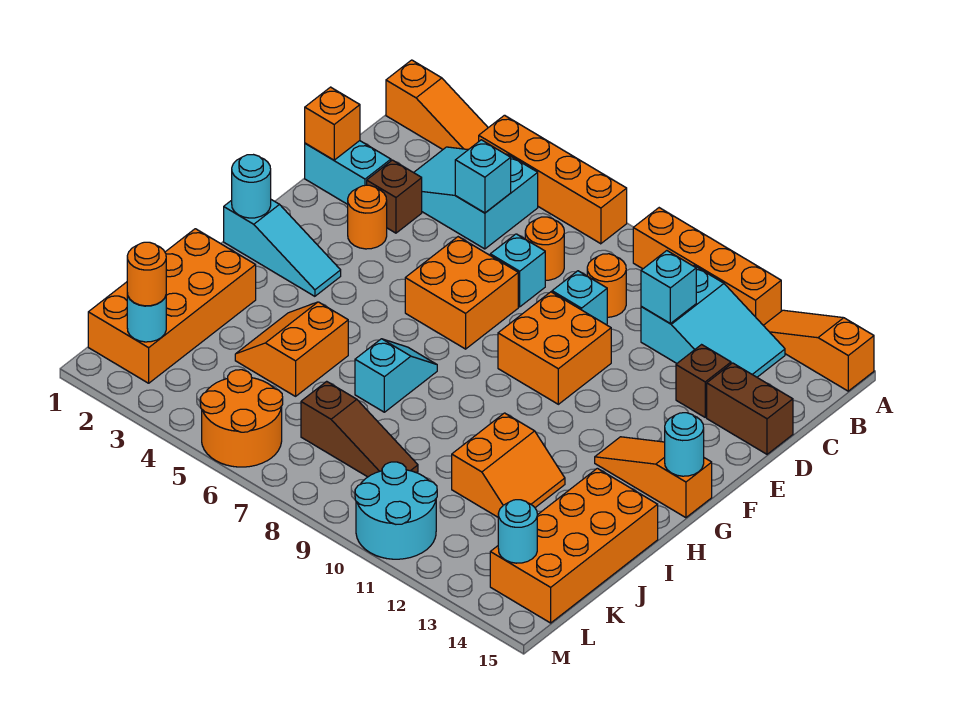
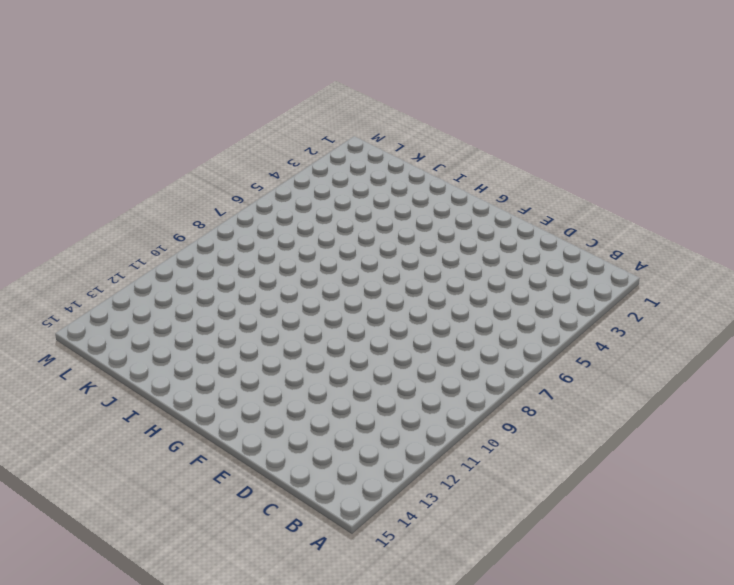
none -> orange slope A1:A3 level 1 top 1
none -> orange brick A4:A7 level 1
none -> orange brick A9:A12 level 1
none -> orange slope A13:A15 level 1 top 15

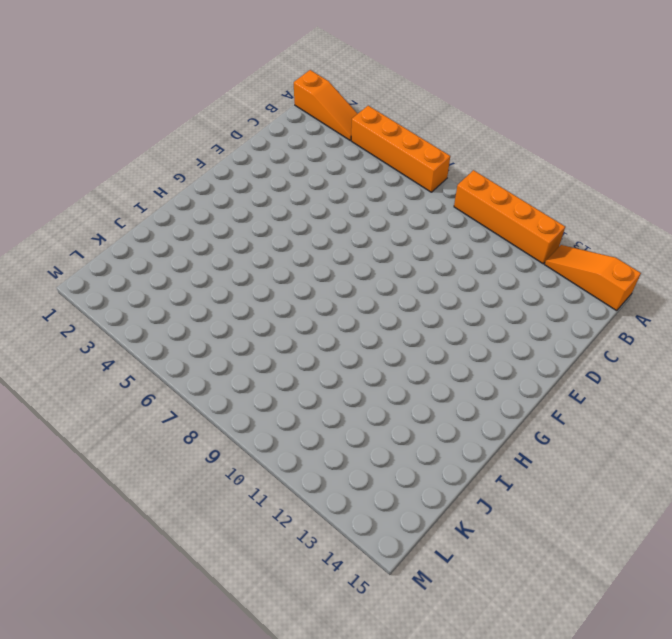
none -> cyan slope B3:C5 level 1 top 5
none -> cyan slope B11:C13 level 1 top 11
none -> orange round brick C7 level 1
none -> orange round brick C9 level 1

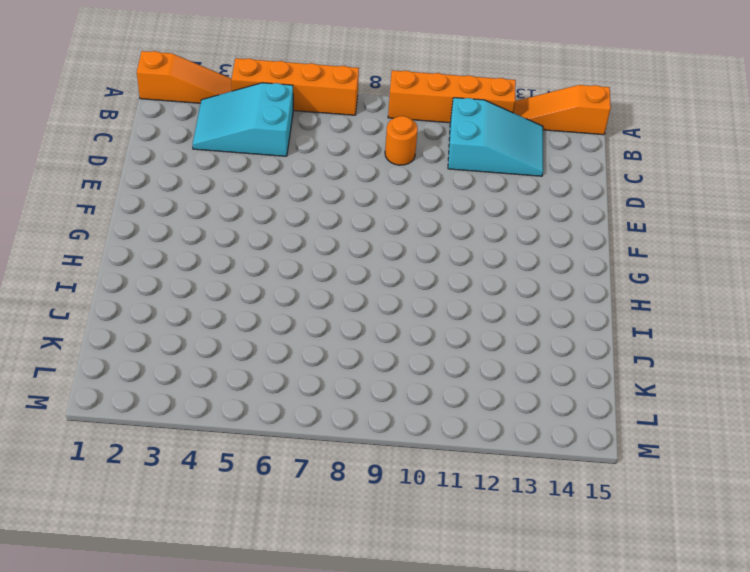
none -> orange round brick C7 level 1
none -> cyan brick D1:D2 level 1
none -> brown brick D3 level 1
none -> cyan brick D7 level 1

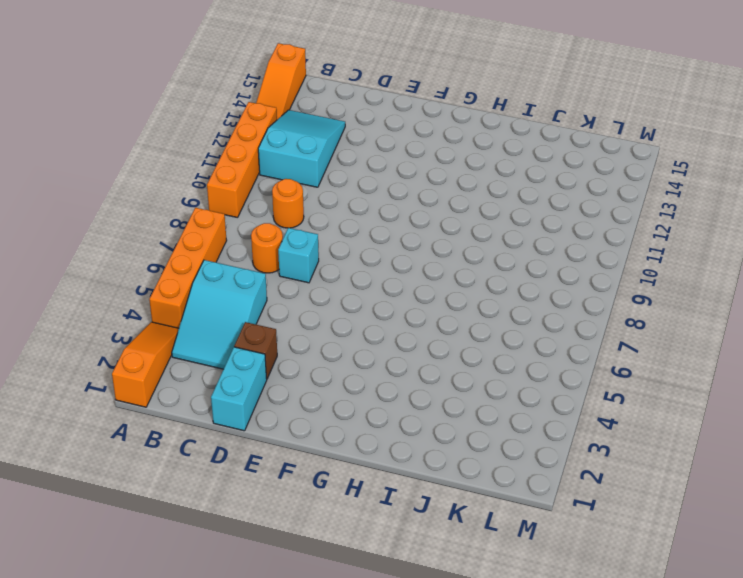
none -> cyan brick D9 level 1
none -> brown brick D13 level 1
none -> brown brick D14:D15 level 1
none -> orange round brick E3 level 1

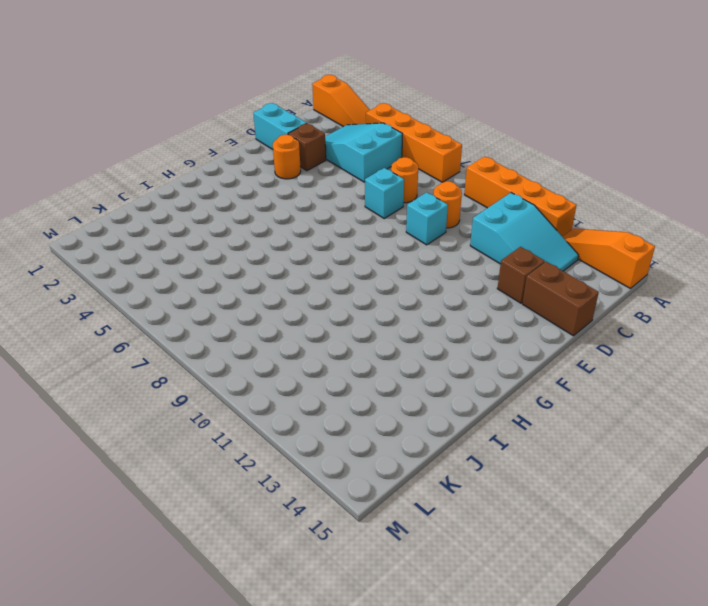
none -> orange brick E6:F7 level 1
none -> orange brick E9:F10 level 1
none -> cyan slope G1:G3 level 1 top 1
none -> orange slope G13:G15 level 1 top 15

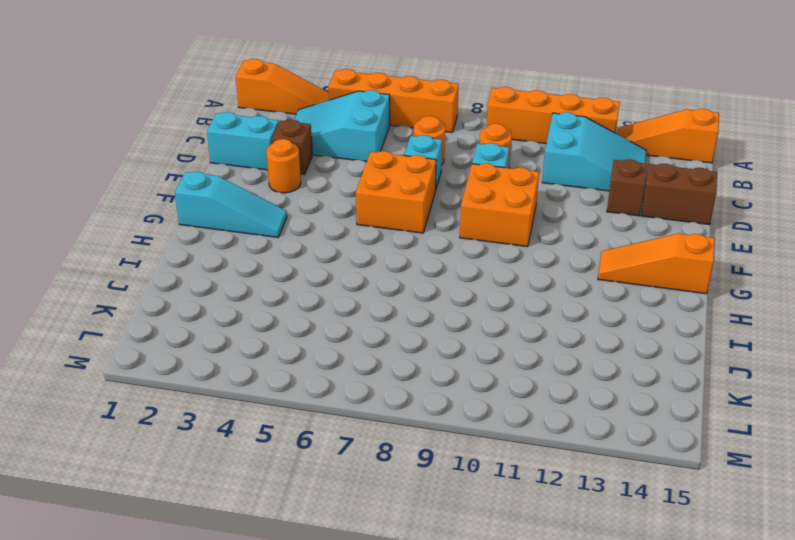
none -> cyan slope H7:I7 level 1 top I
none -> orange brick I1:L2 level 1
none -> orange slope I4:J5 level 1 top 5
none -> orange slope I11:J12 level 1 top 11

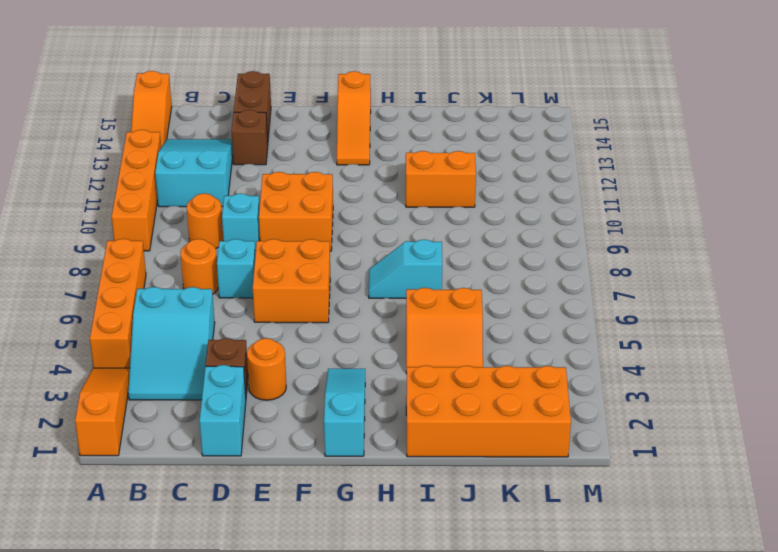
none -> orange brick I14:L15 level 1
none -> brown slope K7:K9 level 1 top 7
none -> orange round brick L5:M6 level 1
none -> cyan round brick L10:M11 level 1

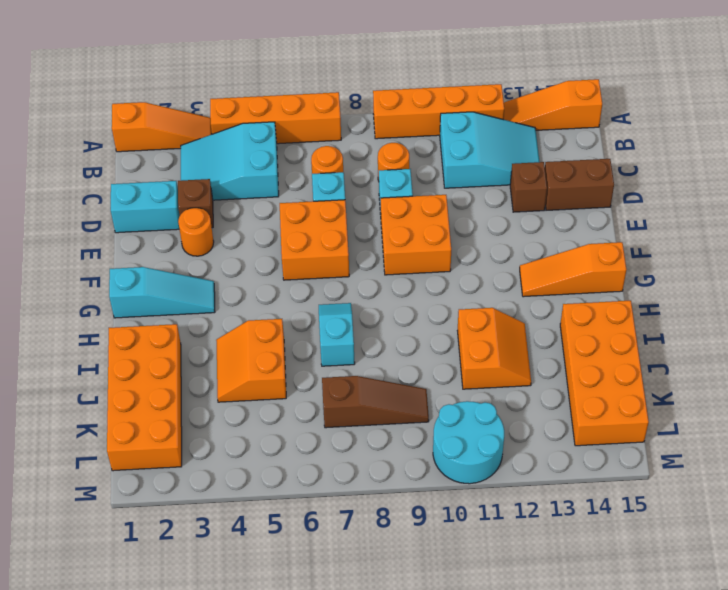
none -> orange round brick L5:M6 level 1
none -> cyan brick C5 level 2
none -> cyan brick C11 level 2
none -> orange brick D1 level 2

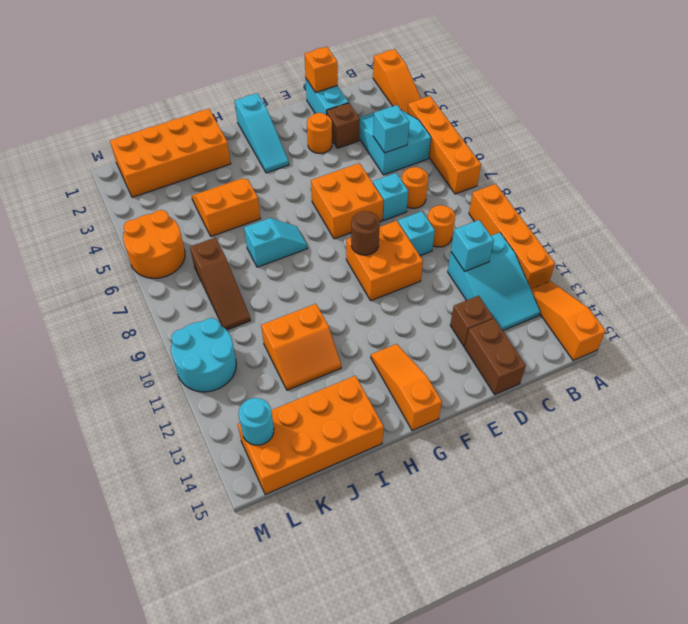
brown round brick F9 level 2 -> none
none -> cyan round brick G1 level 2
none -> cyan round brick G15 level 2
none -> cyan round brick L2 level 2
none -> orange round brick L2 level 3

